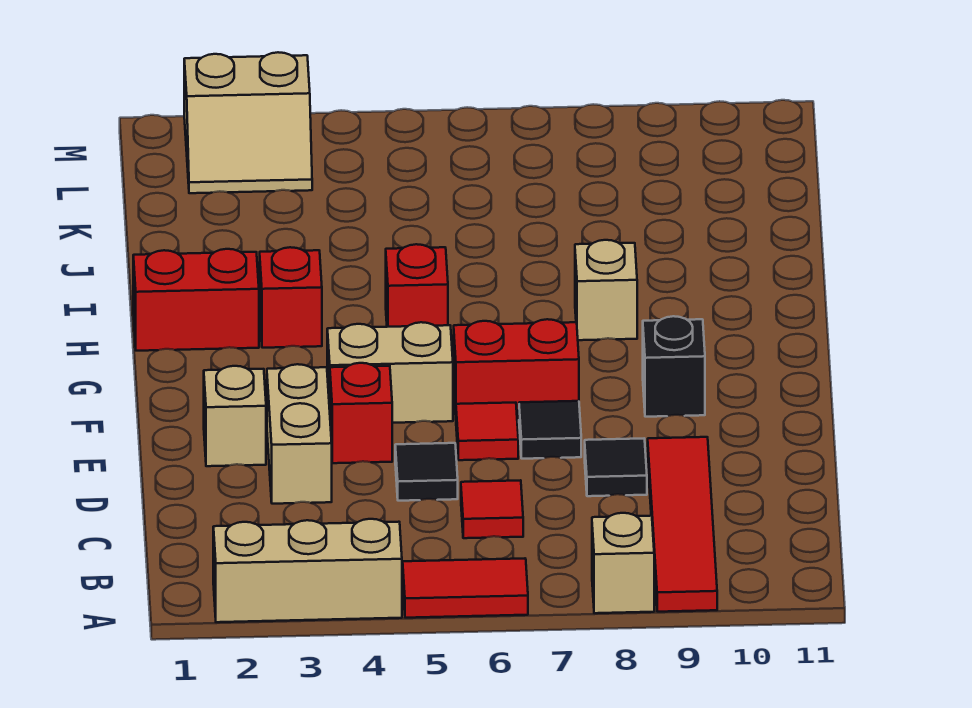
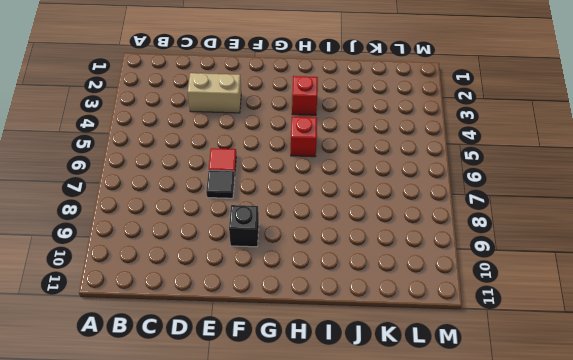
none -> tan brick A2:A4 level 1
none -> red tile A5:A6 level 1
none -> tan brick A8 level 1

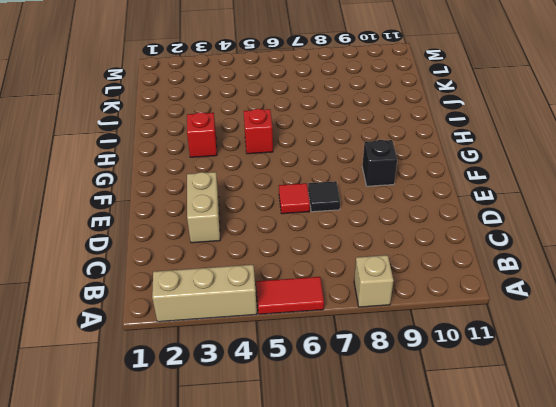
none -> red tile A9:D9 level 1
none -> red tile C6 level 1
none -> black tile D5 level 1

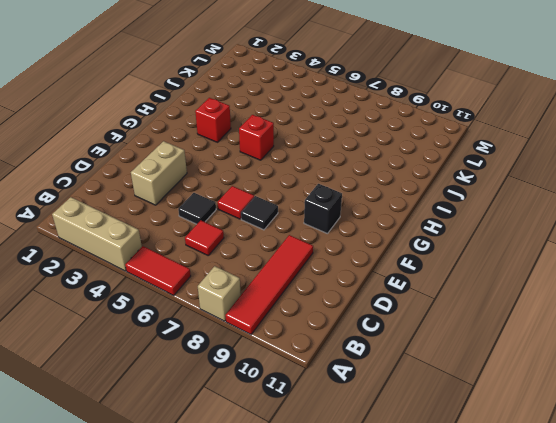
none -> black tile D8 level 1
none -> tan brick E2 level 1
none -> red brick E4 level 1

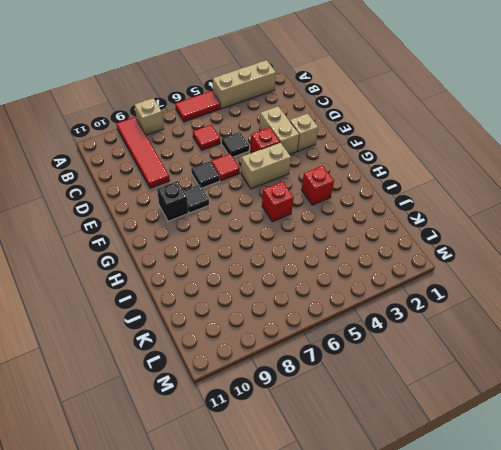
black tile F8 level 1 -> black tile D8 level 1
none -> red brick F6:F7 level 1
none -> red brick H1:H2 level 1
none -> tan brick H8 level 1

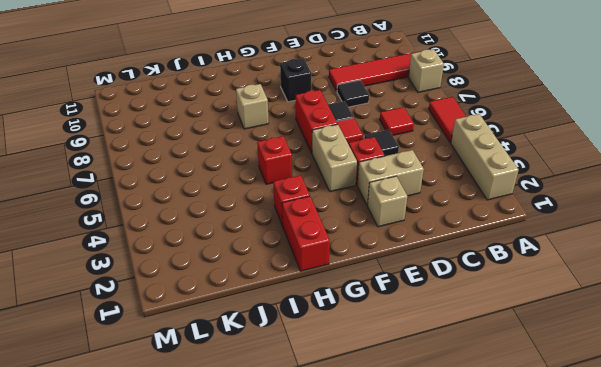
none -> tan slope L2:M3 level 1 top M

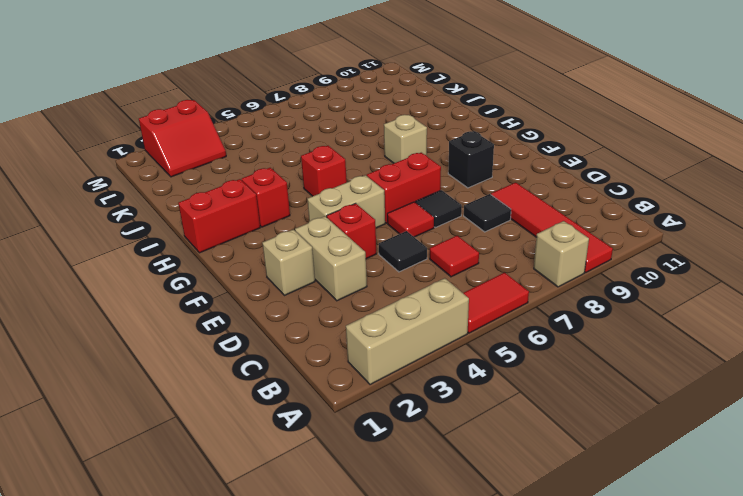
red slope L2:M3 level 1 top M -> tan slope L2:M3 level 1 top M

